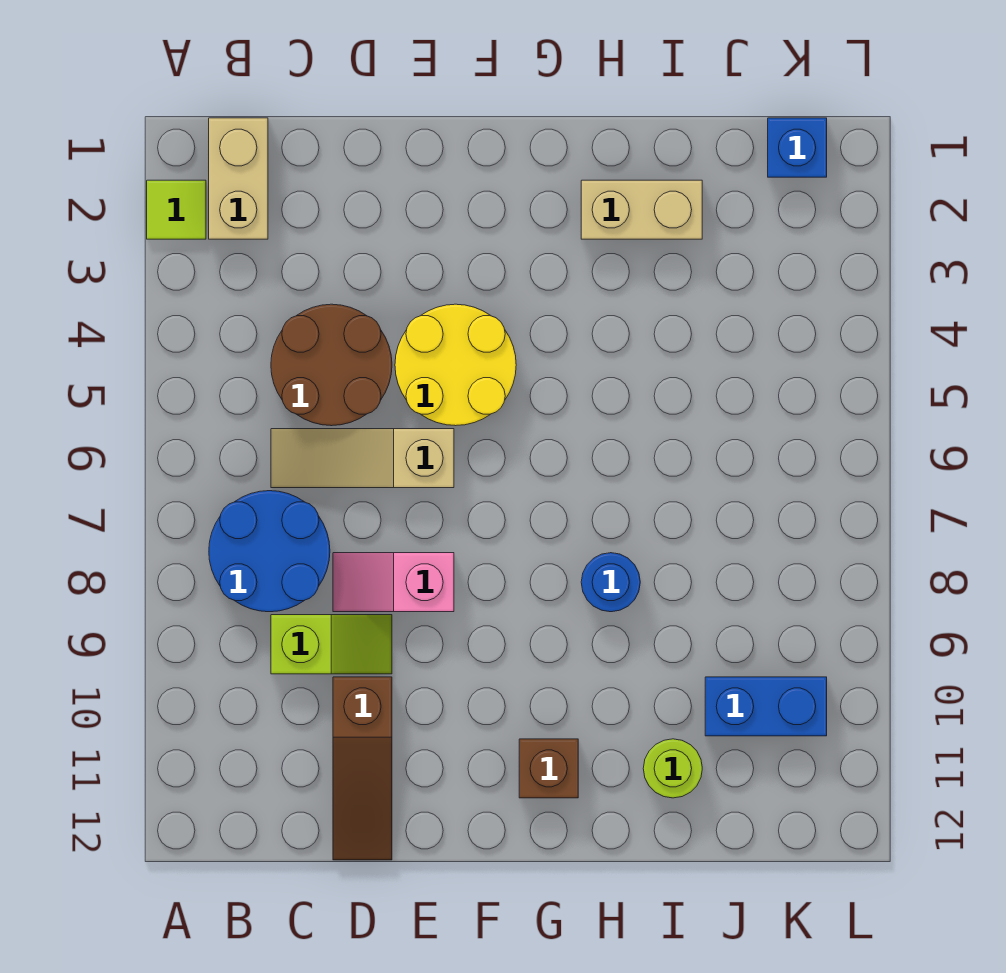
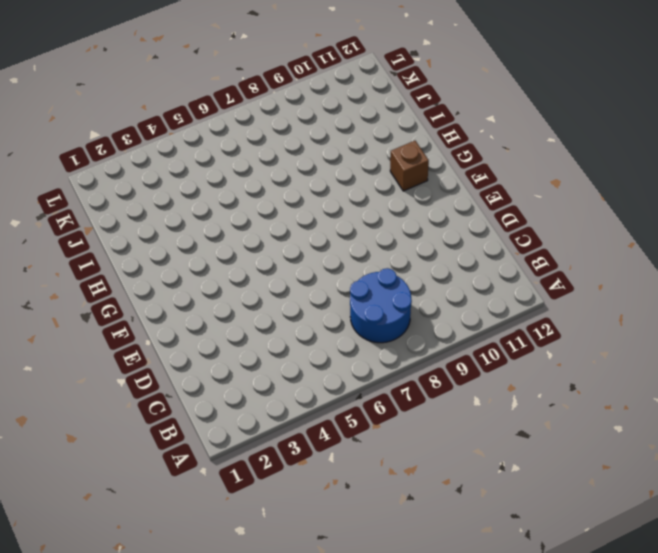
none -> lime tile A2 level 1
none -> tan brick B1:B2 level 1
none -> brown round brick C4:D5 level 1

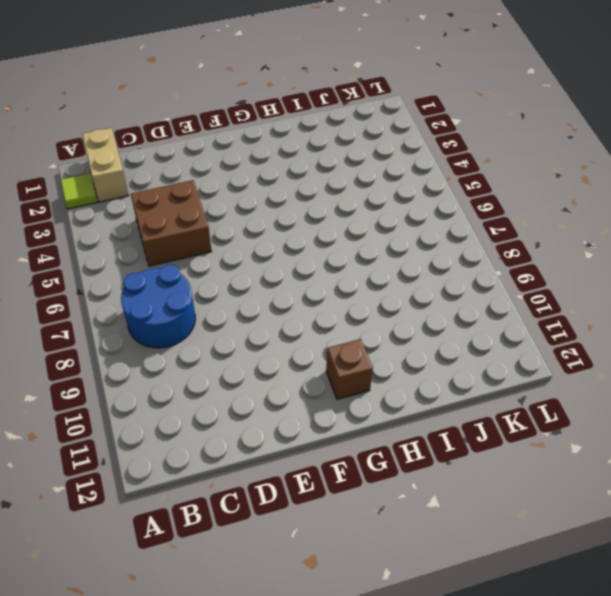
brown brick C4:D5 level 1 -> brown round brick C4:D5 level 1
none -> tan slope C6:E6 level 1 top E
none -> lime slope C9:D9 level 1 top C
none -> pink slope D8:E8 level 1 top E

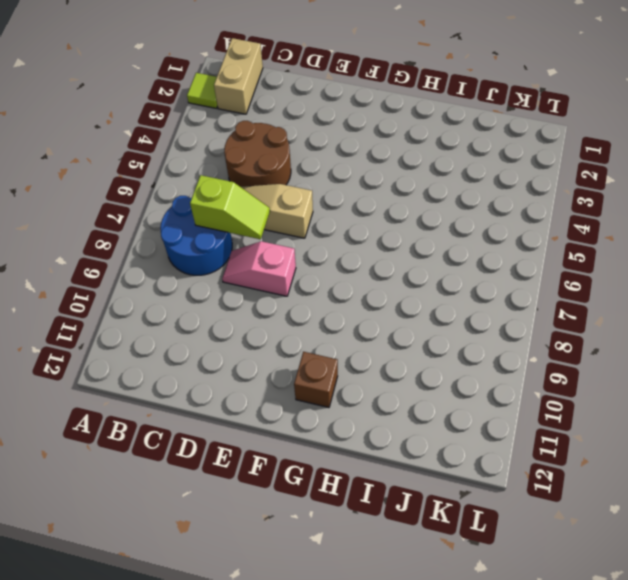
lime slope C7:D7 level 2 top C -> lime slope C9:D9 level 1 top C
none -> brown slope D10:D12 level 1 top 10
none -> yellow round brick E4:F5 level 1
none -> tan brick H2:I2 level 1

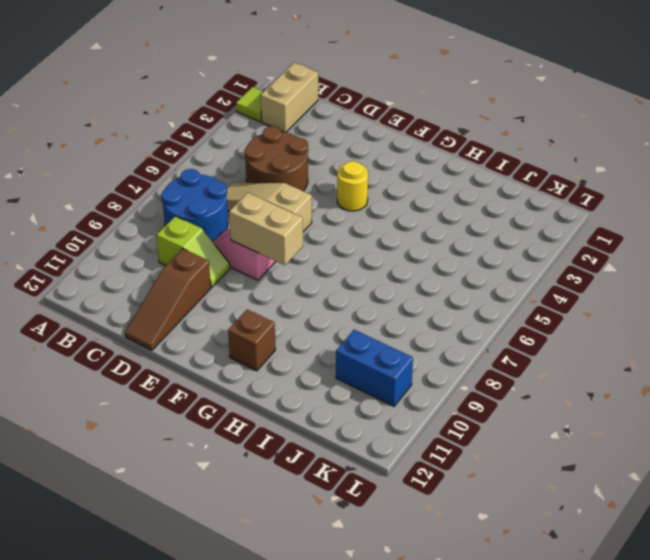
tan brick E8:F8 level 2 -> tan brick H2:I2 level 1
yellow round brick F4 level 1 -> yellow round brick E4:F5 level 1
none -> blue round brick H8 level 1
none -> lime round brick I11 level 1
none -> blue brick K1 level 1

